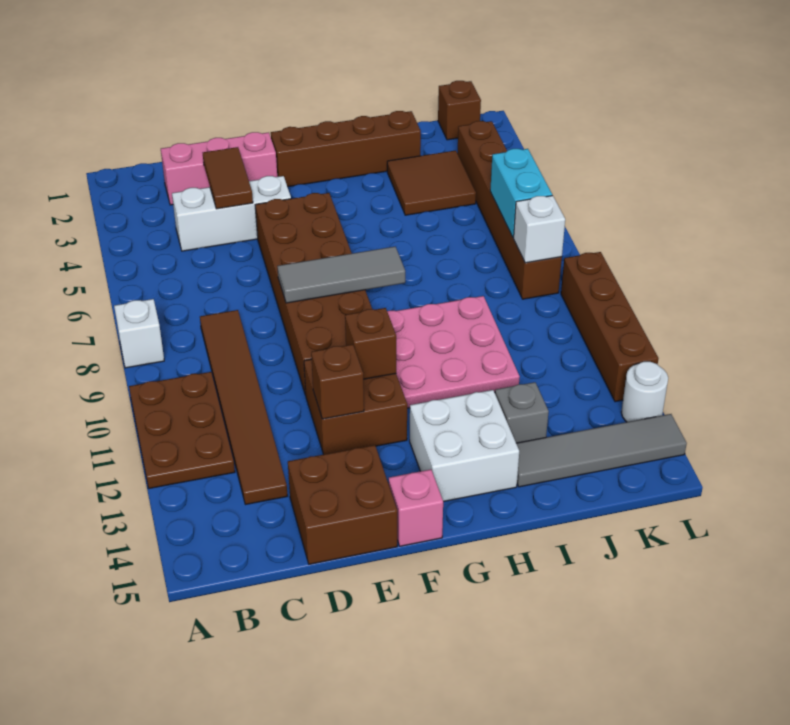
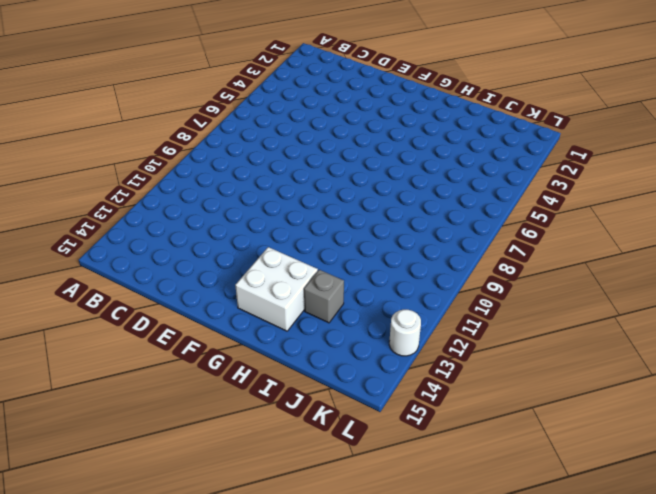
none -> white brick A8 level 1
none -> brown plate A10:B12 level 1
none -> pink brick C2:E2 level 1

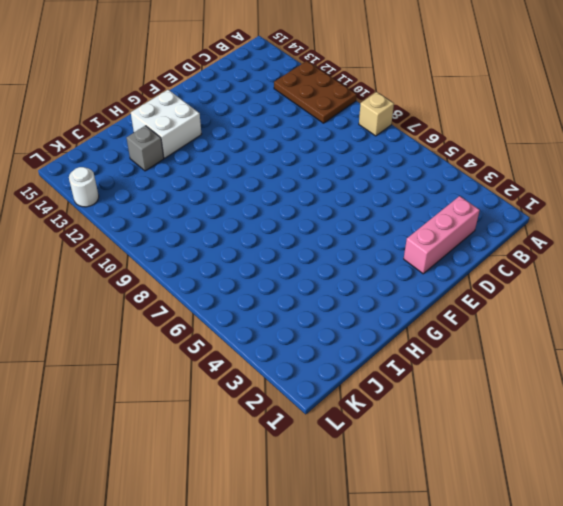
tan brick A8 level 1 -> white brick A8 level 1
none -> white brick C4:E4 level 1
none -> brown tile C8:C13 level 1
none -> brown brick D14:E15 level 1

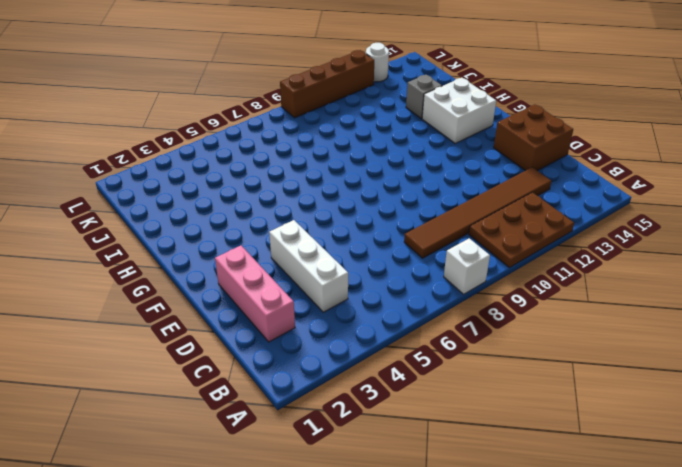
none -> brown brick E5:F10 level 1
none -> brown brick E11:F12 level 1
none -> brown brick F2:I2 level 1

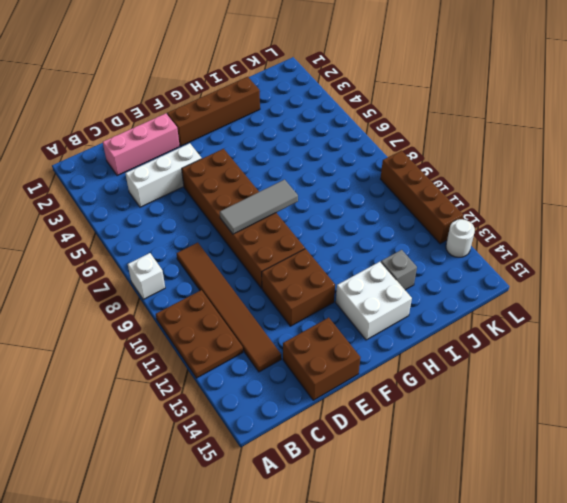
none -> pink brick F15 level 1
none -> pink plate G9:I11 level 1
none -> brown tile I3:J4 level 1

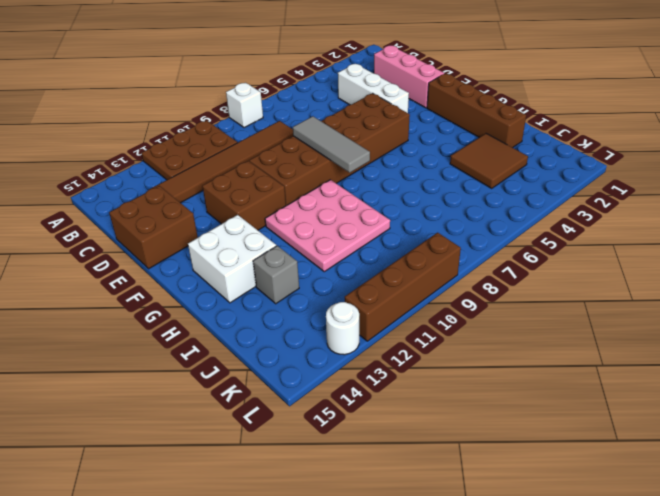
none -> pink brick F15 level 1
none -> grey tile I14:L14 level 1
none -> brown brick K1 level 1

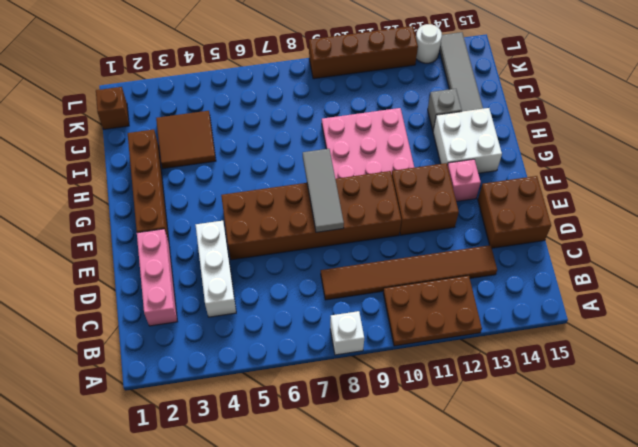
pink brick F13 level 1 -> pink brick F15 level 1
none -> brown brick K3:K8 level 1
none -> brown tile D3:D4 level 2
none -> brown brick E12 level 2

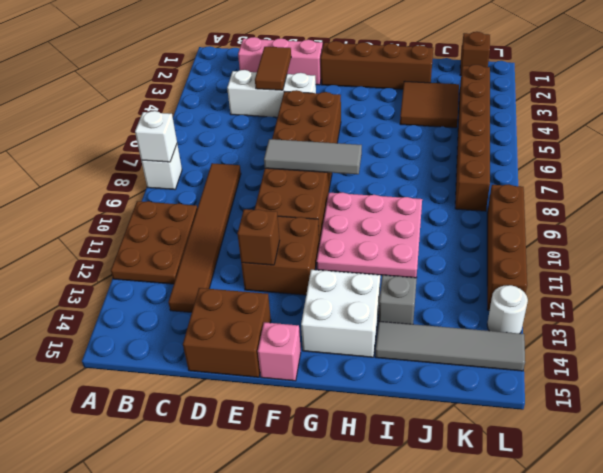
white brick A8 level 2 -> white brick K8 level 2
none -> brown brick F11 level 2
none -> cyan brick K6:K7 level 2

